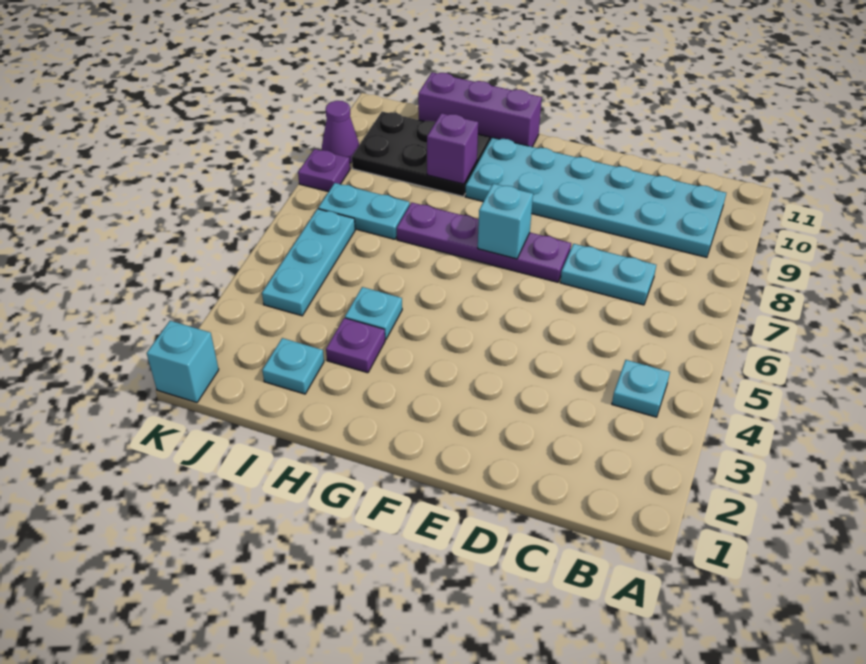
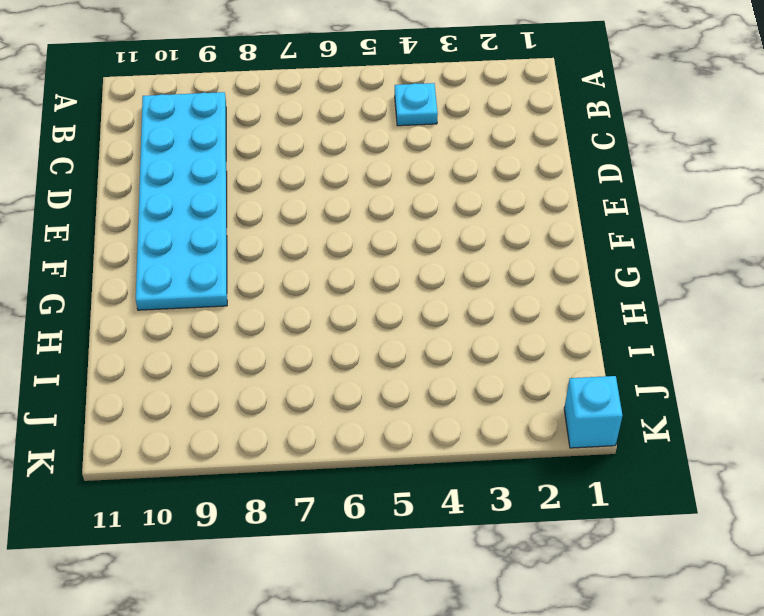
none -> cyan plate C7:D7 level 1
none -> purple plate E7:H7 level 1
none -> purple brick G11:I11 level 1

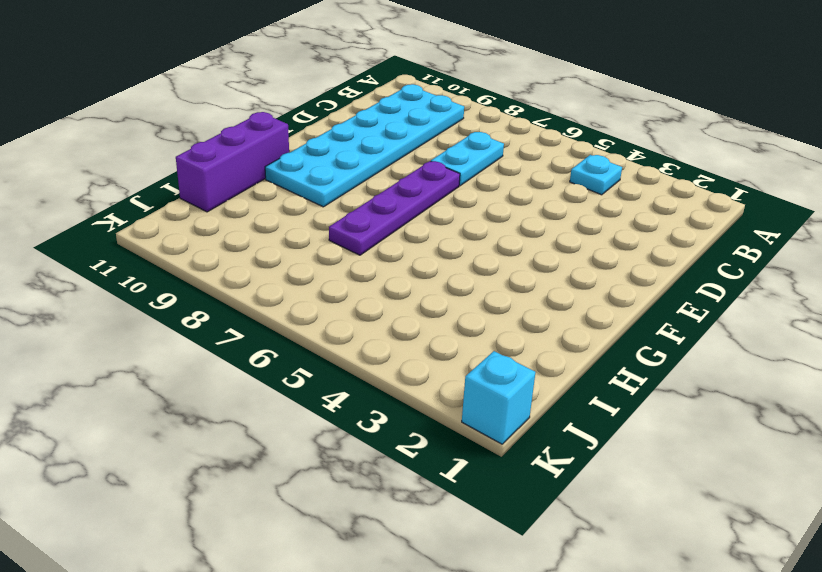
none -> purple plate H3 level 1
none -> cyan plate H4 level 1
none -> black plate H9:J10 level 1

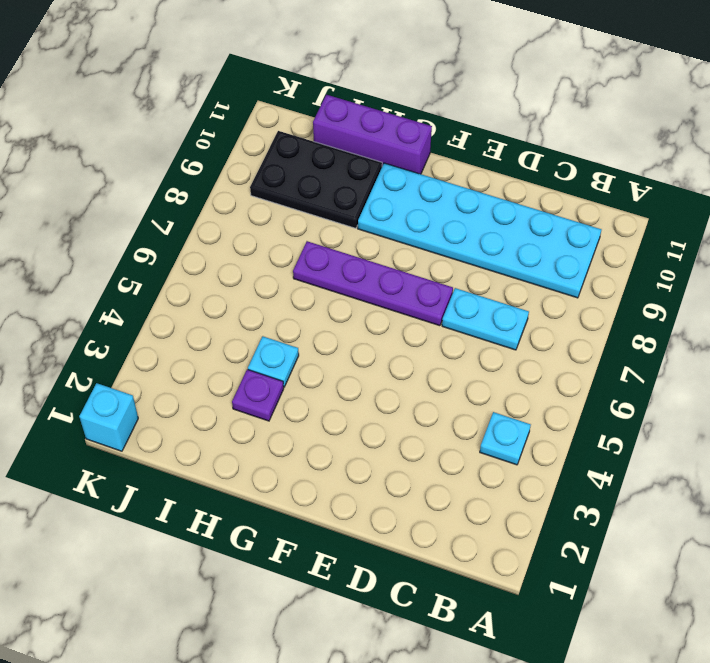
none -> cyan plate I2 level 1
none -> cyan plate I7:J7 level 1
none -> cyan plate J4:J6 level 1

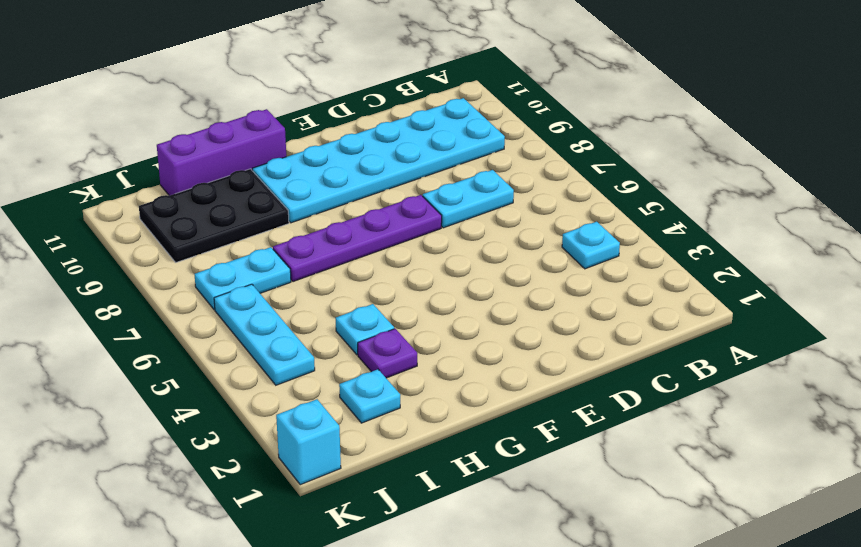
none -> purple plate K8 level 1
none -> purple cone K9 level 1
none -> cyan brick F7 level 2

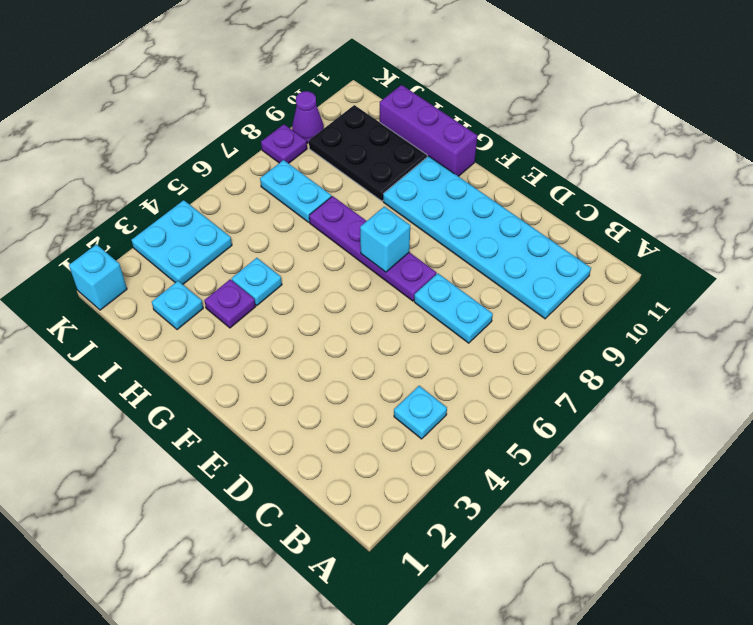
cyan plate J3:K4 level 1 -> cyan plate J4:J6 level 1
none -> purple brick H9 level 2

